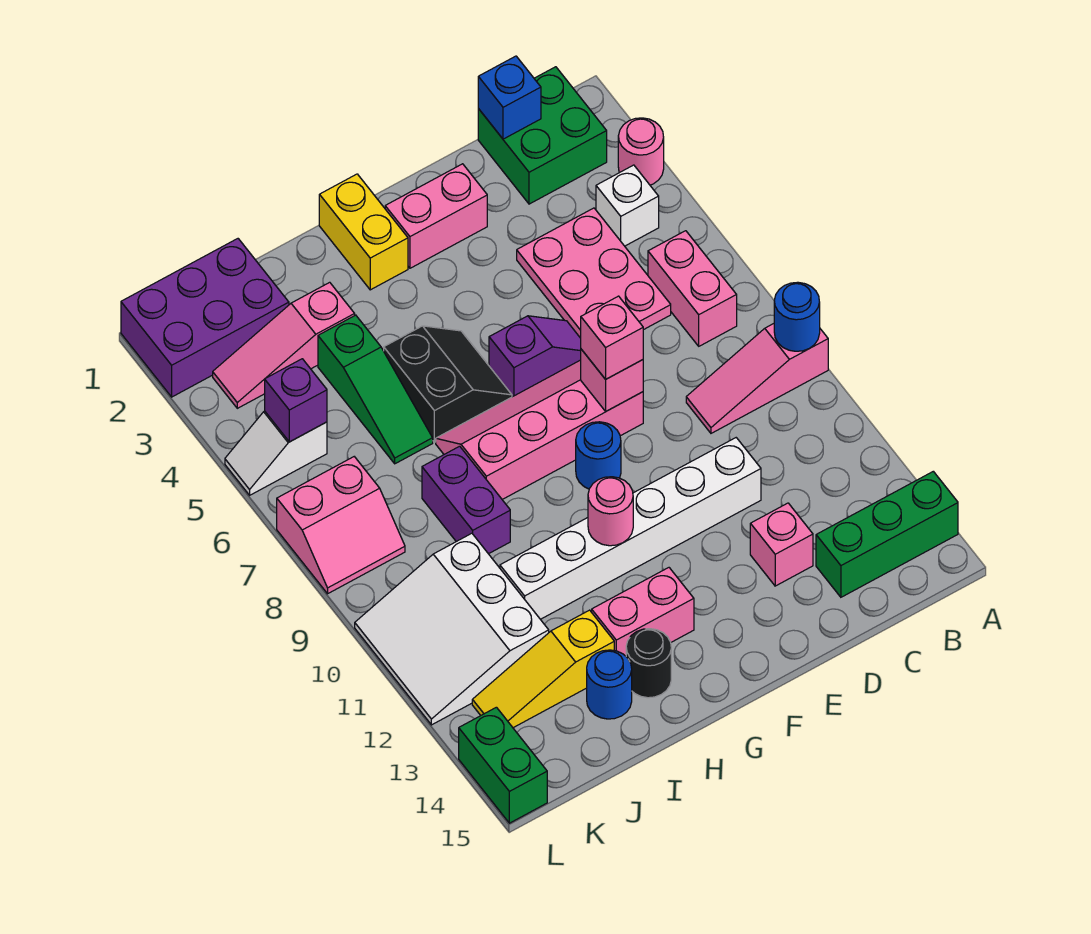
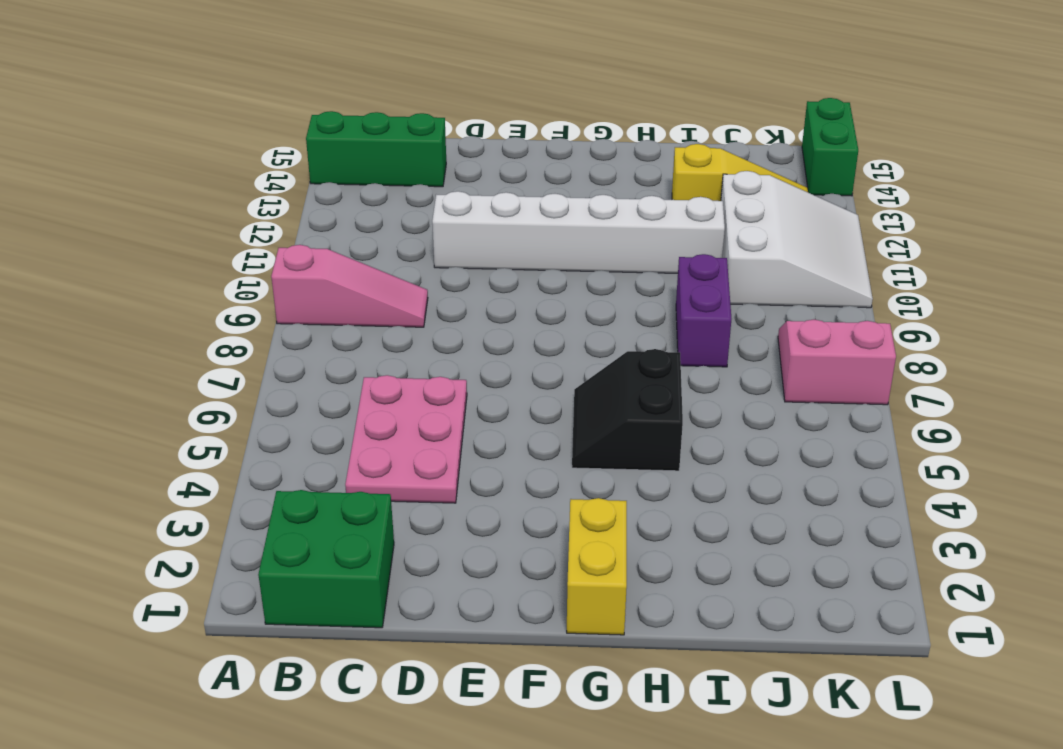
none -> pink round brick A3 level 1
none -> white brick B4 level 1
none -> pink brick B6:B7 level 1
none -> pink brick D13 level 1

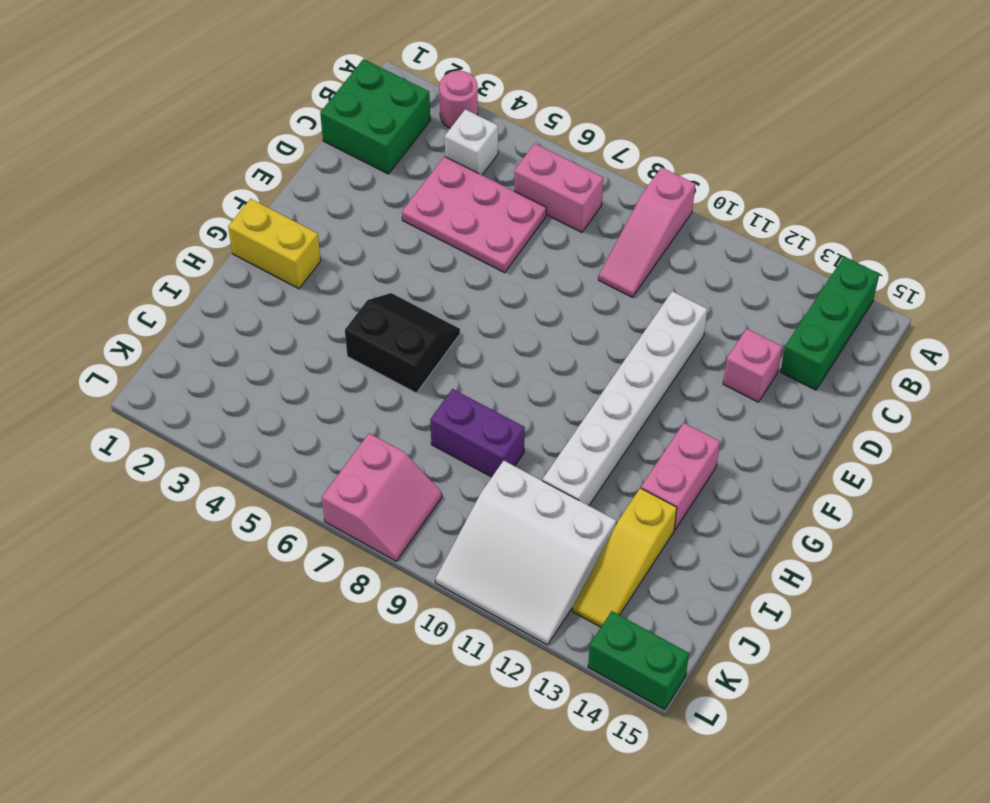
none -> pink brick E2:F2 level 1
none -> purple slope E6:F6 level 1 top F
none -> pink slope E7:H8 level 1 top 8
none -> blue round brick F9 level 1

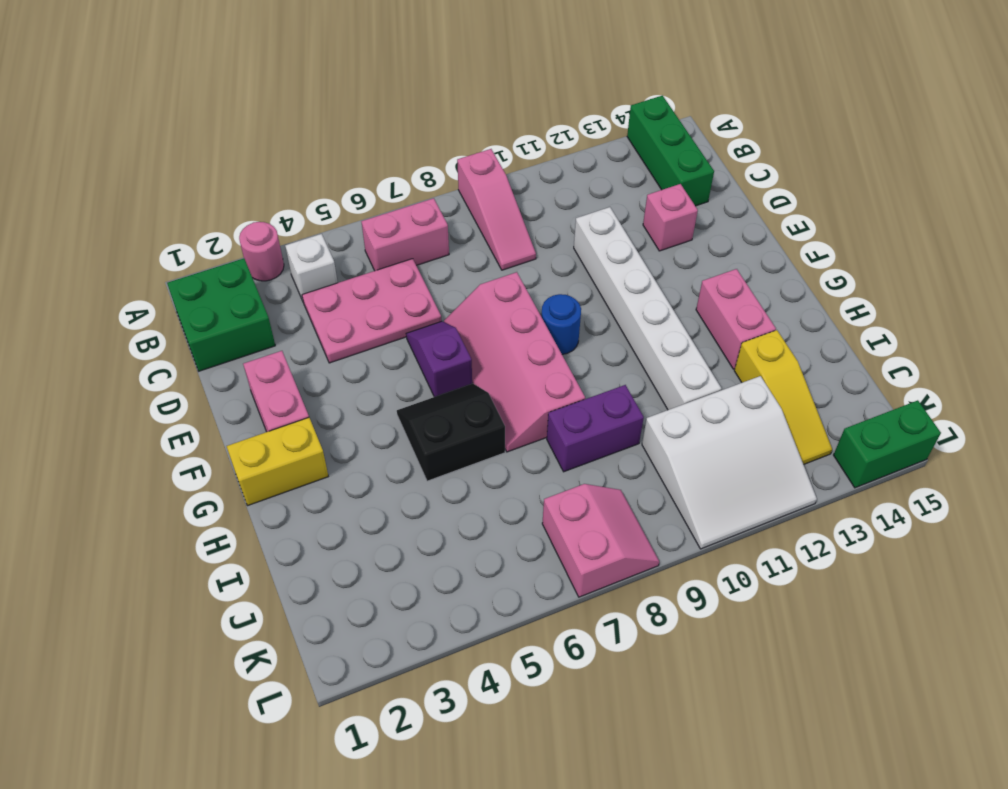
none -> black round brick H14 level 1
none -> pink slope I3:K3 level 1 top I
none -> green slope I4:I6 level 1 top 4
none -> blue round brick I14 level 1

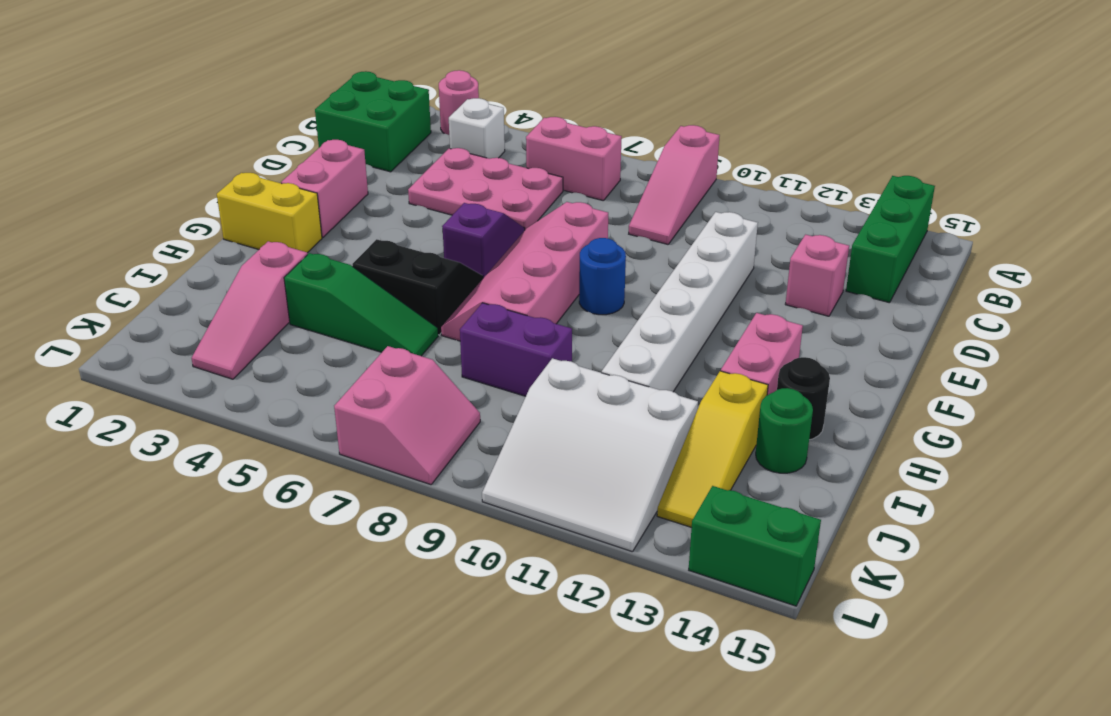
green round brick I14 level 1 -> blue round brick I14 level 1
none -> purple brick J1:L2 level 1
none -> white slope K5:L5 level 1 top K
none -> blue round brick A9 level 2
none -> blue brick C1 level 2

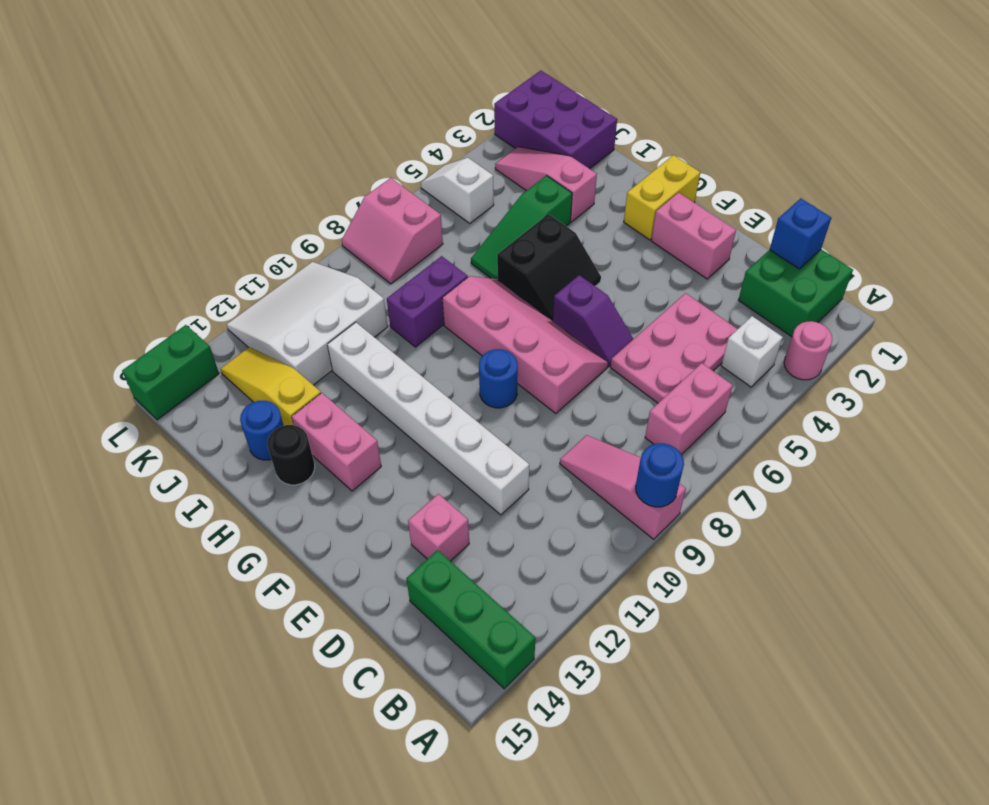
none -> pink brick E8 level 2
none -> pink round brick G11 level 2
none -> purple brick K5 level 2
none -> pink brick E8 level 3

